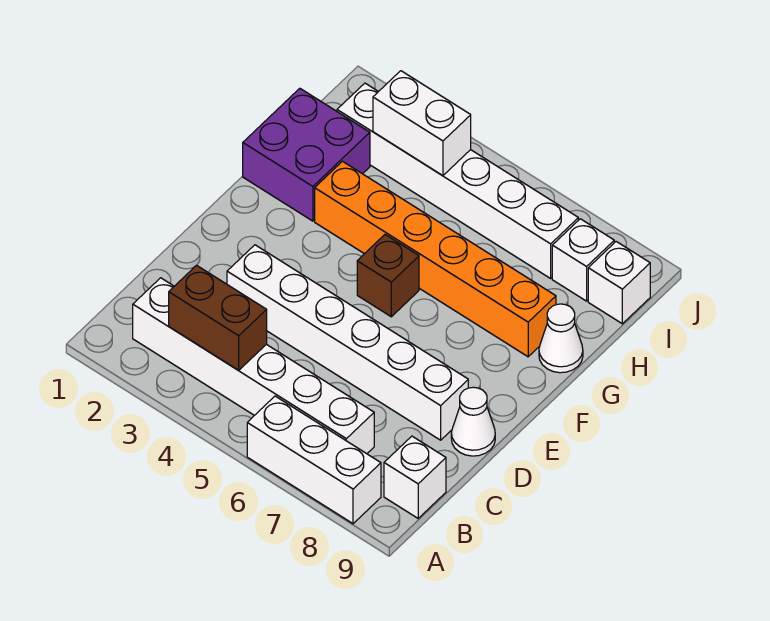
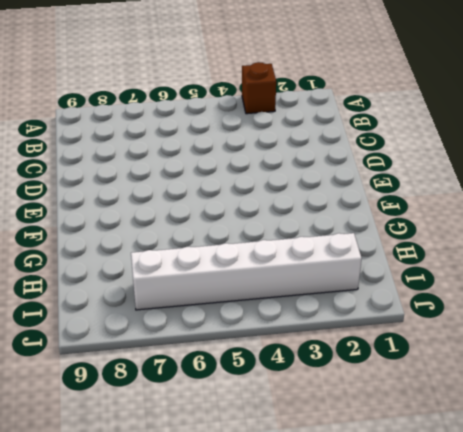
brown brick A3 level 1 -> brown brick F5 level 1
none -> white brick A6:A8 level 1
none -> white brick B2:B7 level 1
none -> white brick B9 level 1

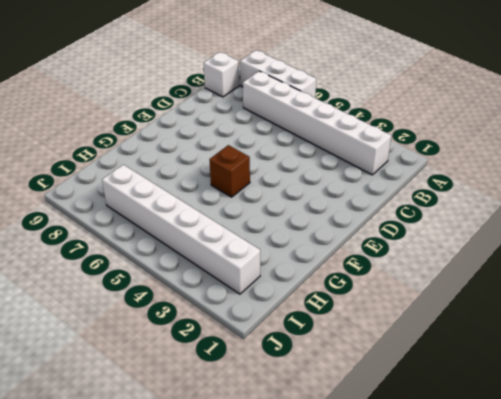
none -> white brick D3:D8 level 1
none -> white cone D9 level 1
none -> purple brick G1:H2 level 1

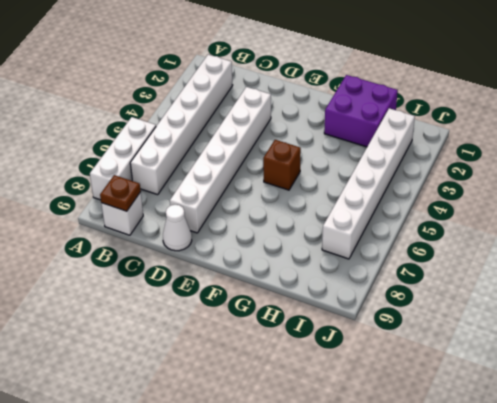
brown plate B9 level 2 -> none
none -> orange brick G3:G8 level 1
none -> white cone G9 level 1
none -> white brick I8 level 1

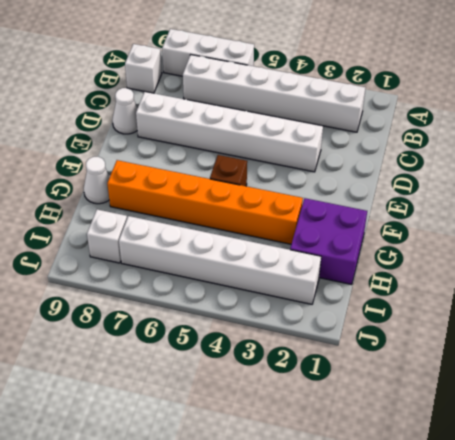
none -> white brick I9 level 1
none -> brown brick B3:B4 level 2
none -> white brick I3:I4 level 2

